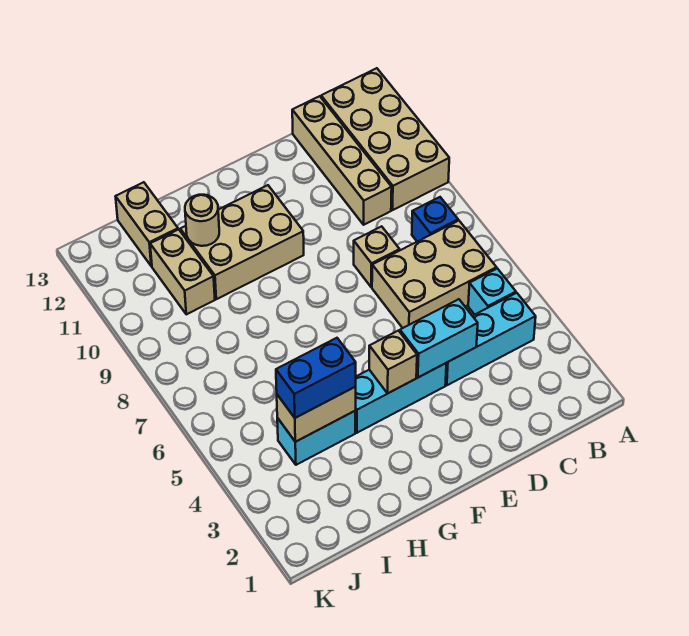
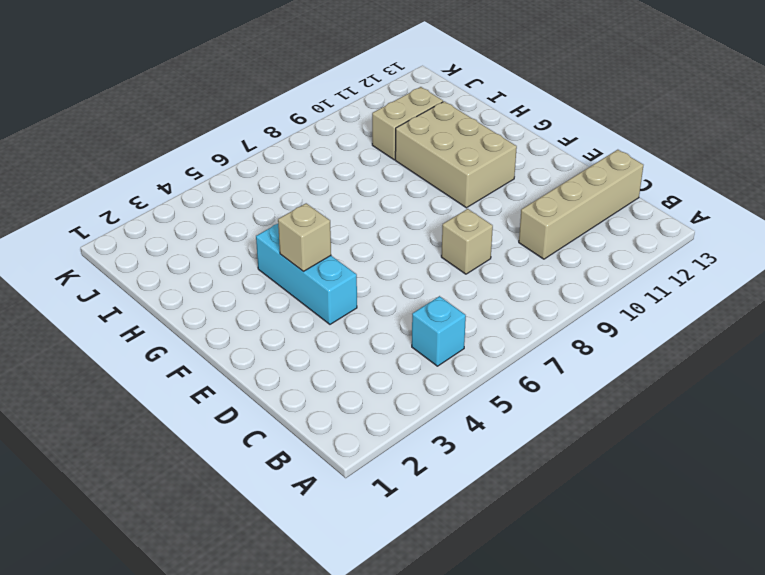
none -> tan brick A10:B13 level 1
none -> cyan brick B4:D4 level 1
none -> tan brick B6:D7 level 1

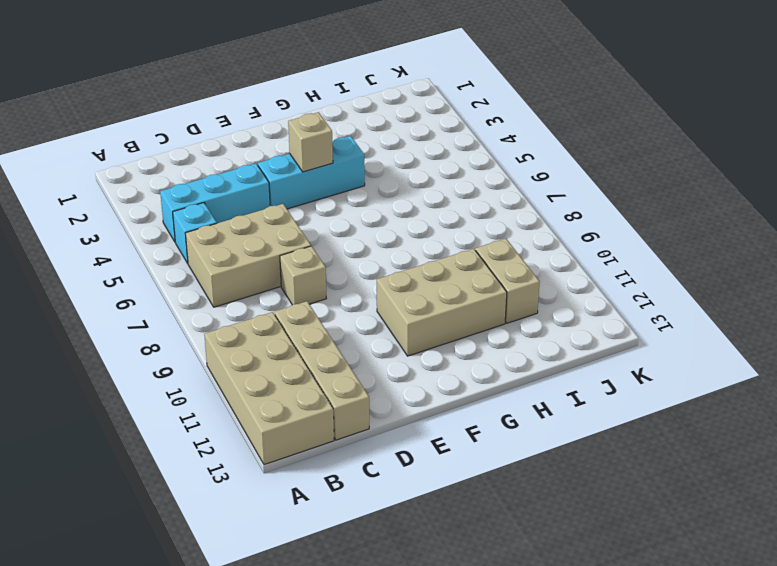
none -> blue brick B8 level 1
none -> cyan brick H4:I4 level 1
none -> tan brick I12:I13 level 1

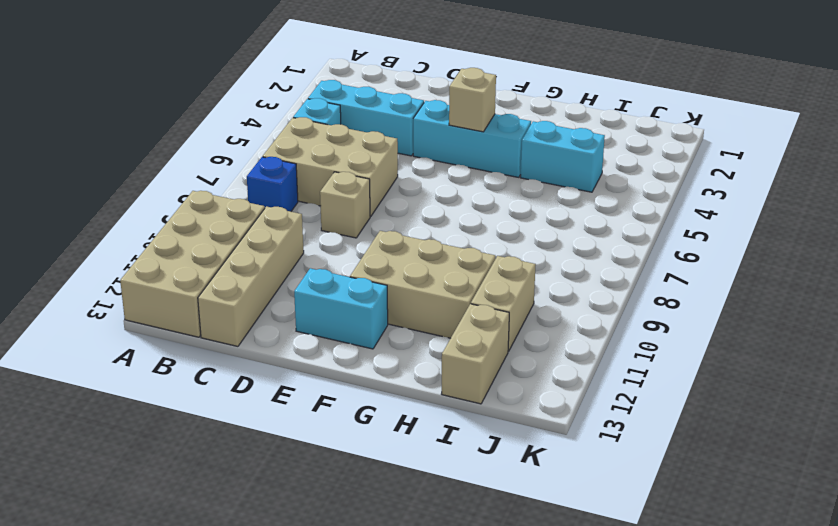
cyan brick E12:F12 level 1 -> cyan brick D4:E4 level 2
none -> tan brick H4:I4 level 2
none -> tan round brick H11 level 2
none -> blue brick H4:I4 level 3

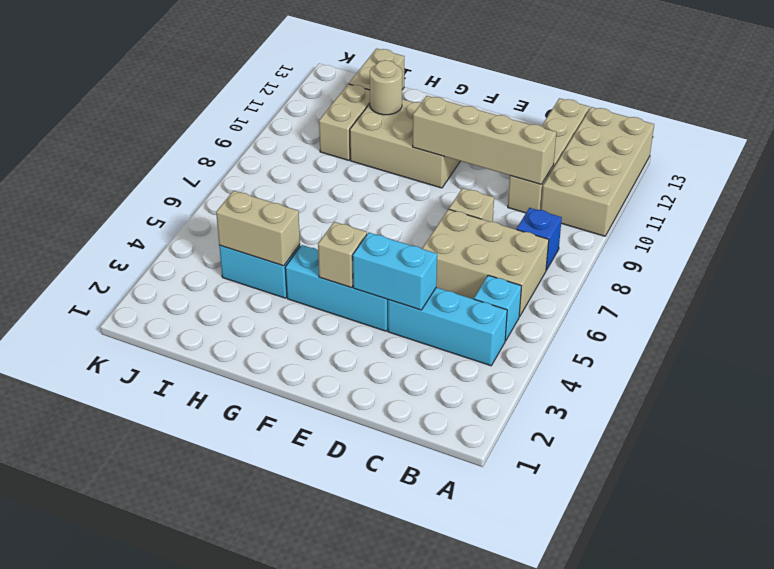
tan brick C10:F10 level 2 -> none
none -> blue brick H4:I4 level 3

